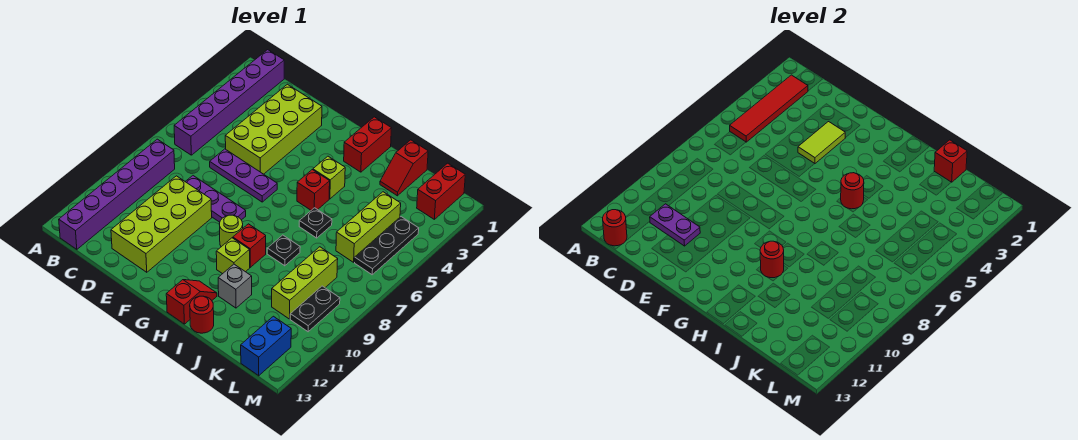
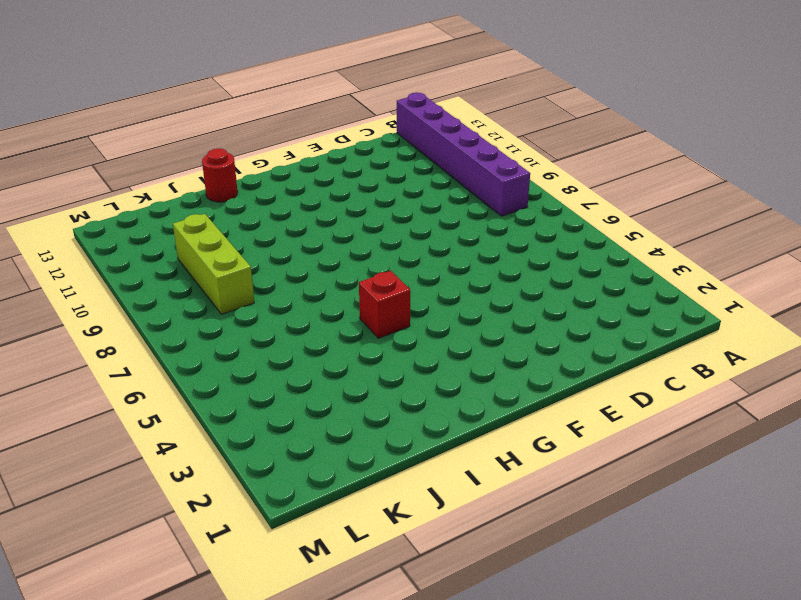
none -> purple brick B1:B6 level 1
none -> lime brick D2:E5 level 1
none -> purple plate D6:F6 level 1
none -> purple plate D8:F8 level 1

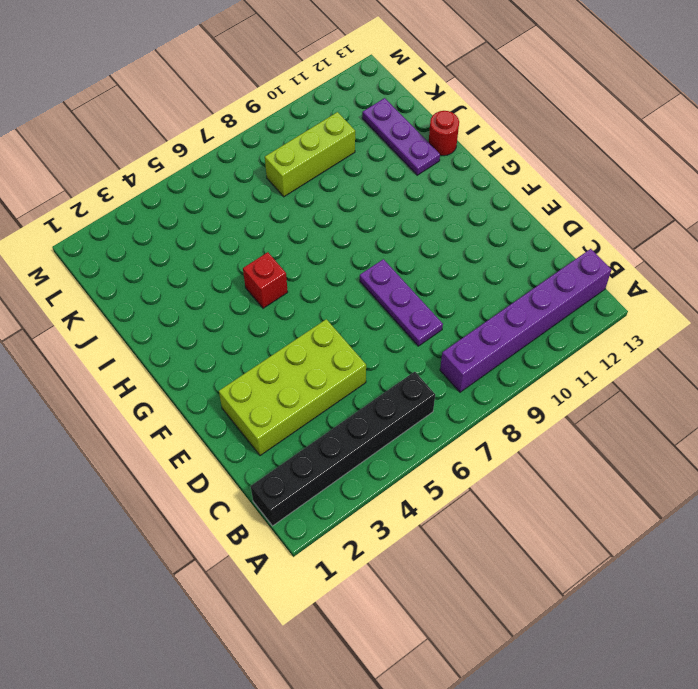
black brick B1:B6 level 1 -> purple brick B1:B6 level 1
purple plate I12:K12 level 1 -> purple plate D6:F6 level 1
none -> lime brick D9:E12 level 1
none -> lime round brick G9 level 1
none -> red brick H1:H2 level 1
none -> lime brick H4 level 1

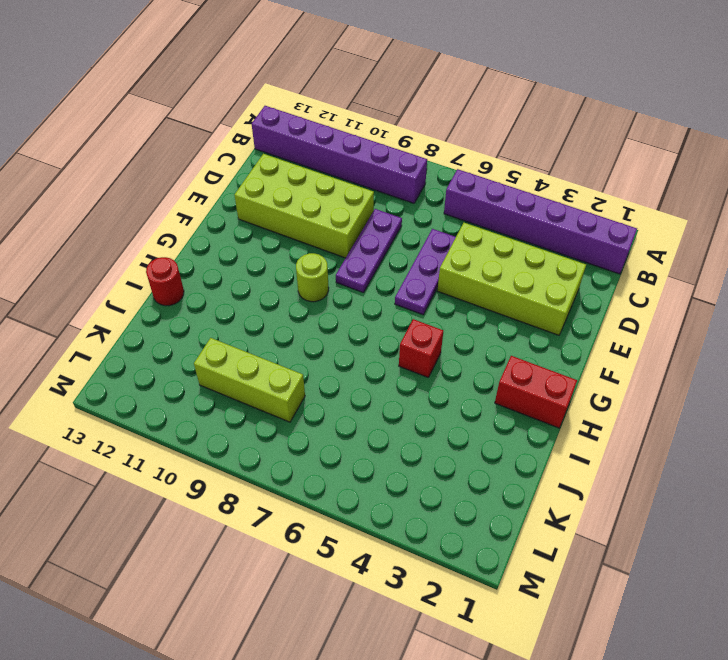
none -> lime brick H4 level 1
none -> red brick H9 level 1
none -> lime brick H10 level 1
none -> red slope H12:H13 level 1 top 13

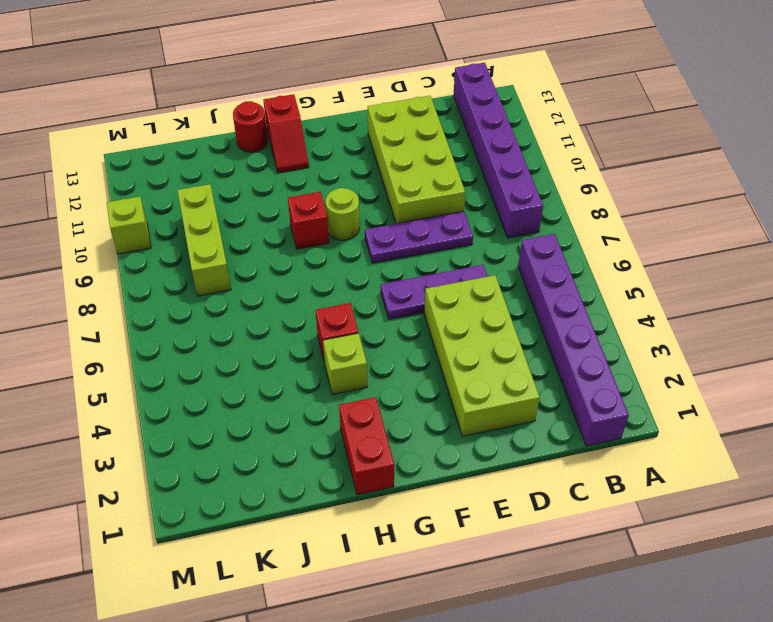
lime brick M10 level 1 -> lime brick H10 level 1
none -> black plate I6 level 1
none -> black plate I8 level 1
none -> grey brick I11 level 1
none -> red slope J1:J2 level 1 top 1

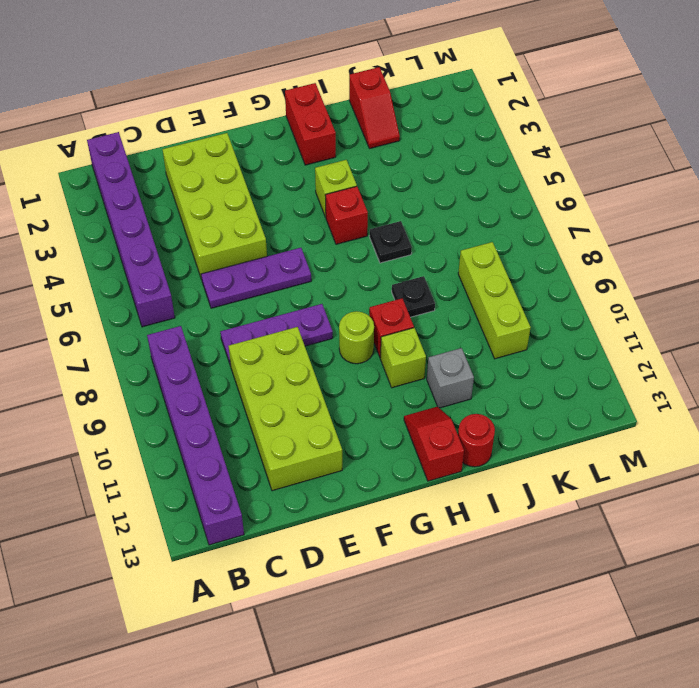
none -> lime brick K4:K6 level 1
none -> red brick L1:L2 level 1
none -> black plate L4:L6 level 1
none -> black plate L9:L10 level 1

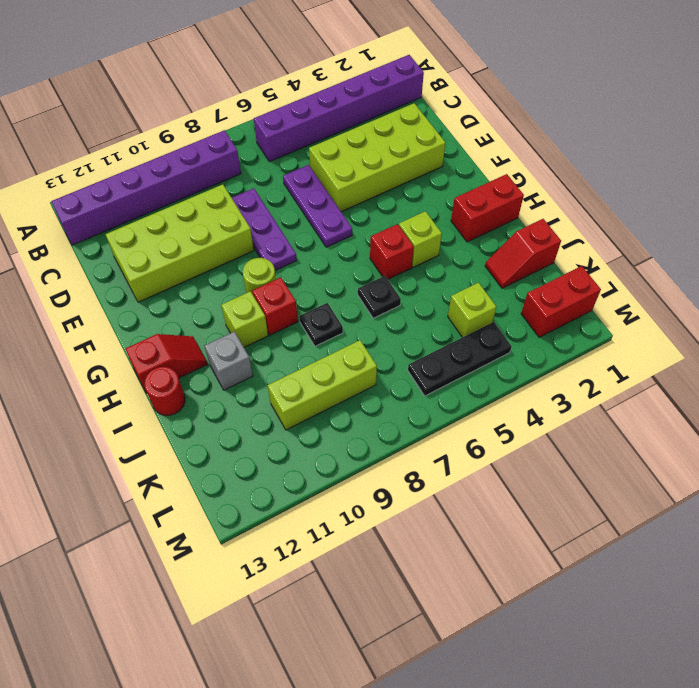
lime brick K4 level 1 -> lime brick K4:K6 level 1
none -> black plate L9:L10 level 1
none -> blue brick L12:L13 level 1
none -> red tile B2:B5 level 2
none -> red round brick B13 level 2

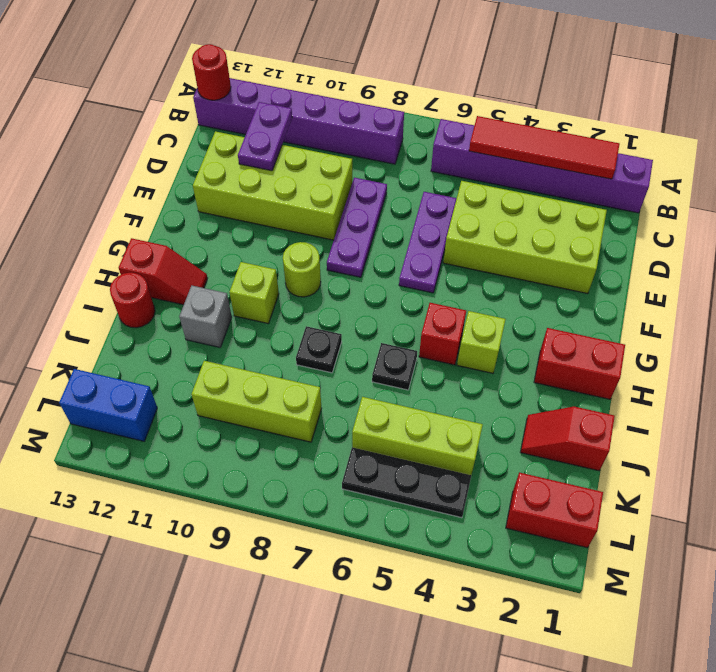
none -> red brick H9 level 1
none -> black plate L9:L10 level 1
none -> lime tile E3:E4 level 2
none -> red round brick H5 level 2

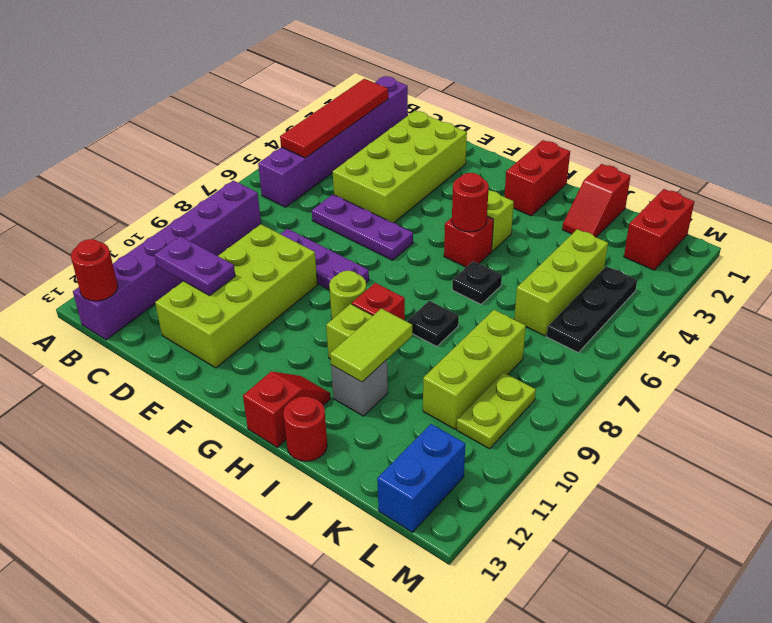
lime tile I10:I11 level 2 -> lime tile E3:E4 level 2
lime plate L9:L10 level 1 -> black plate L9:L10 level 1
none -> red round brick H10 level 2
none -> red brick J1 level 2

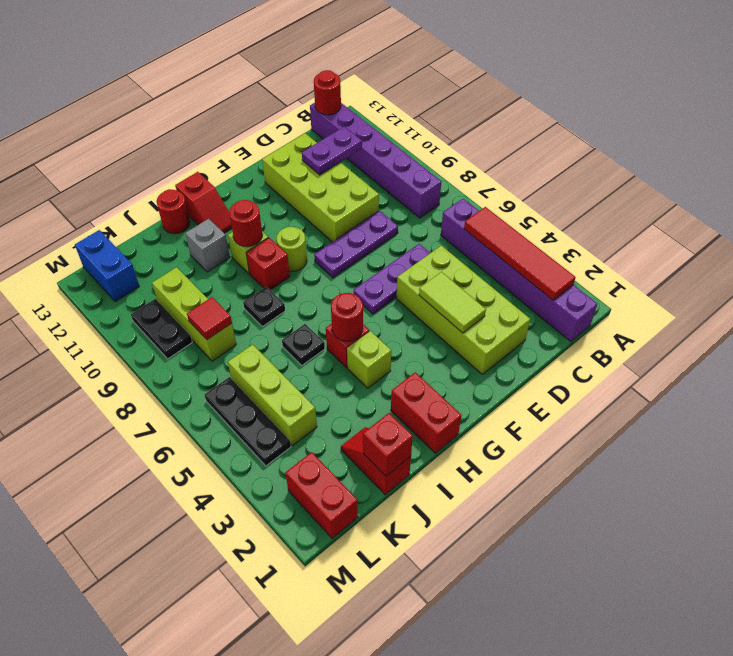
red tile K8 level 2 -> none

